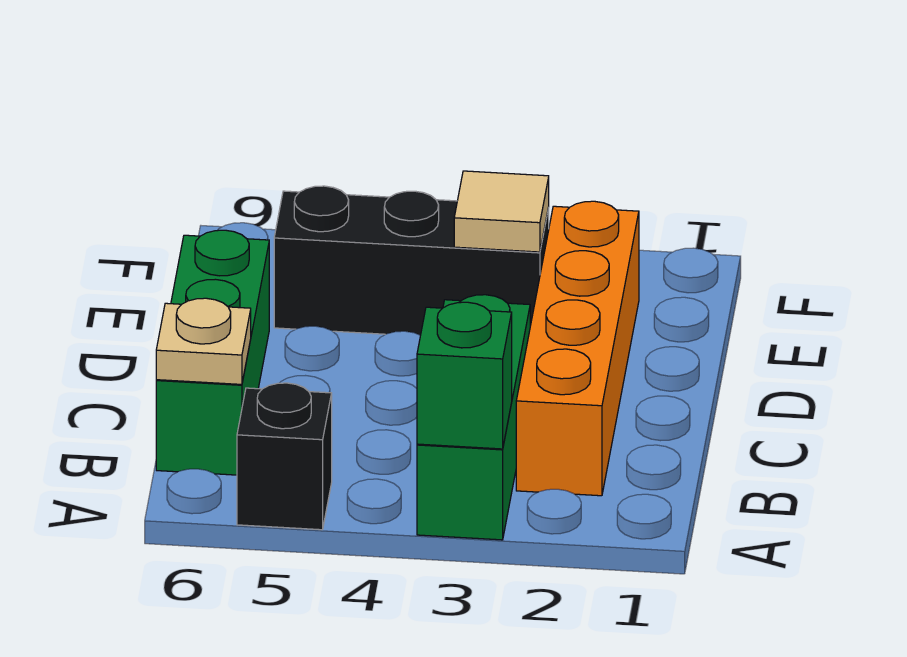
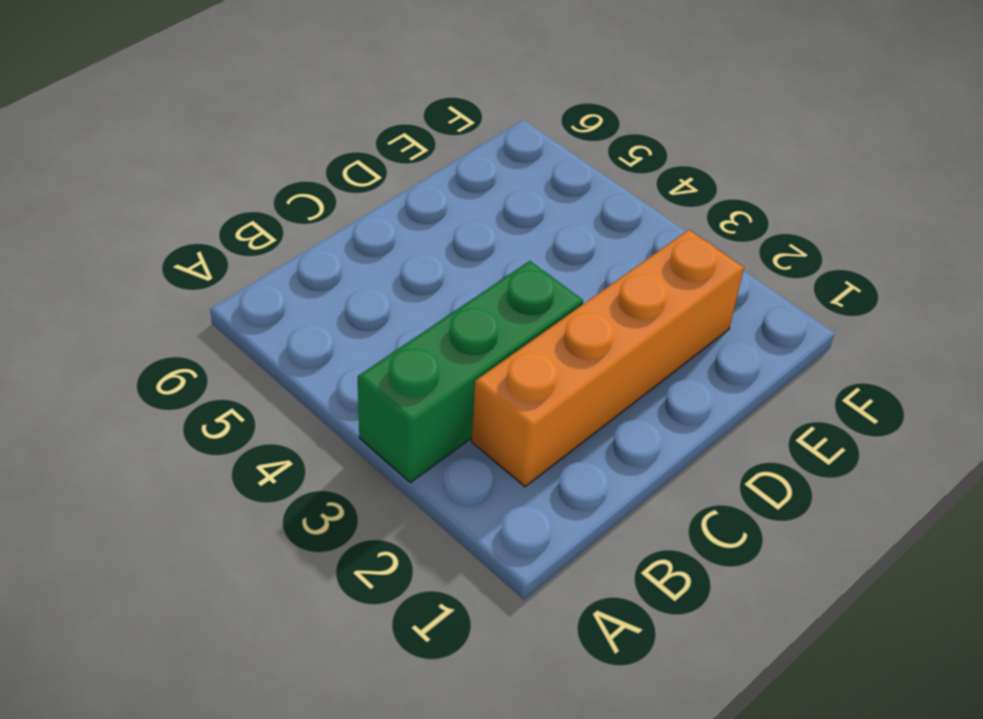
none -> black brick A5 level 1
none -> green brick B6:D6 level 1

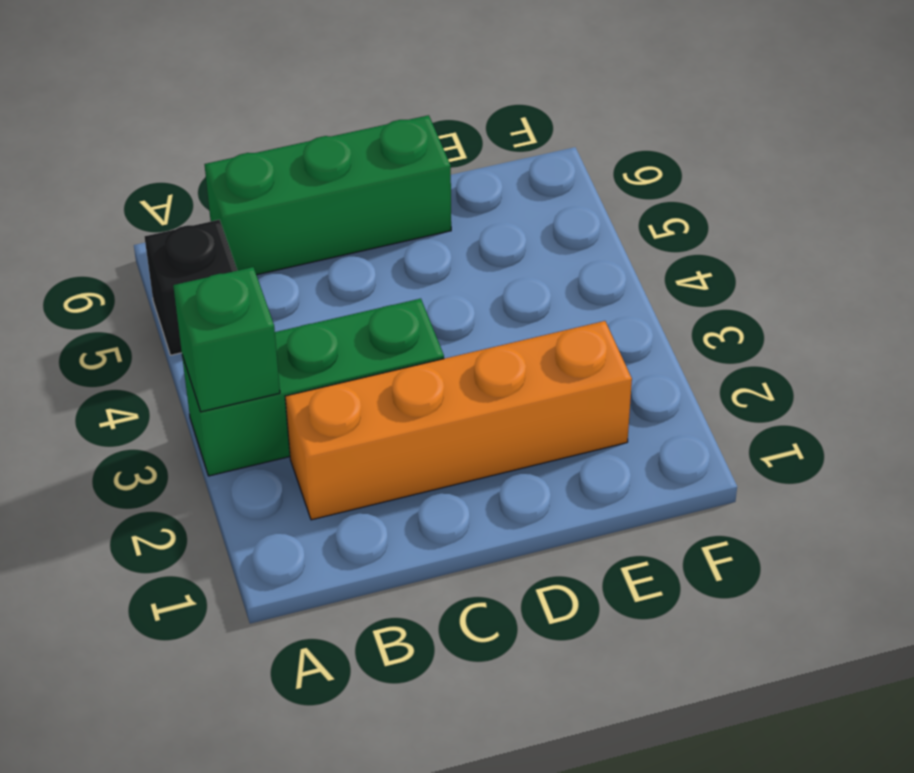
none -> black brick E3:E5 level 1
none -> tan plate B6 level 2

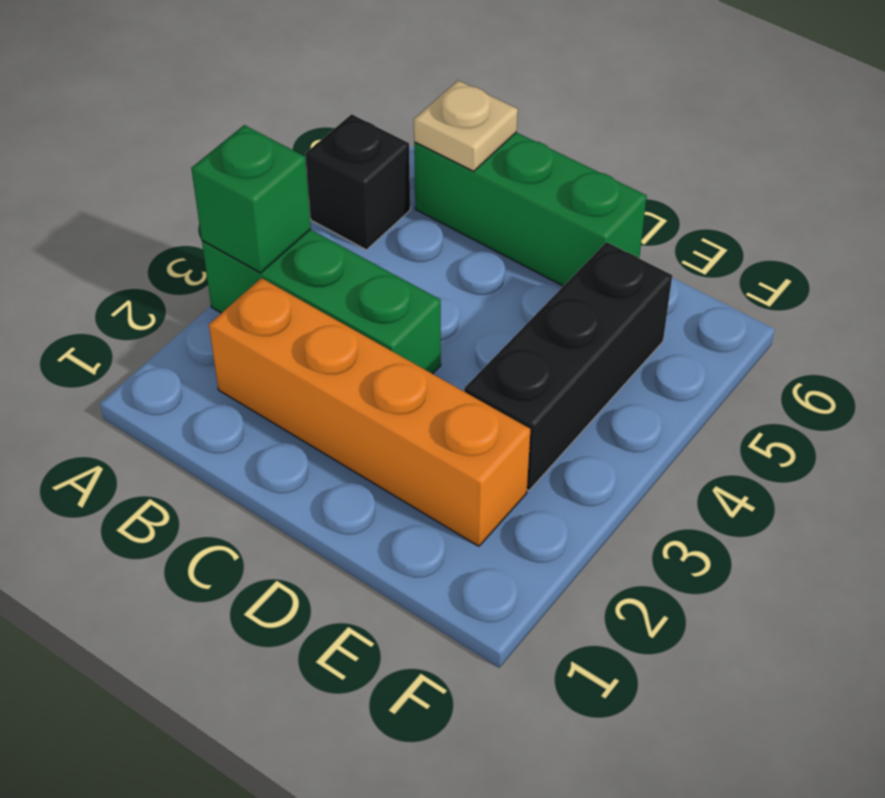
none -> tan tile E3 level 2

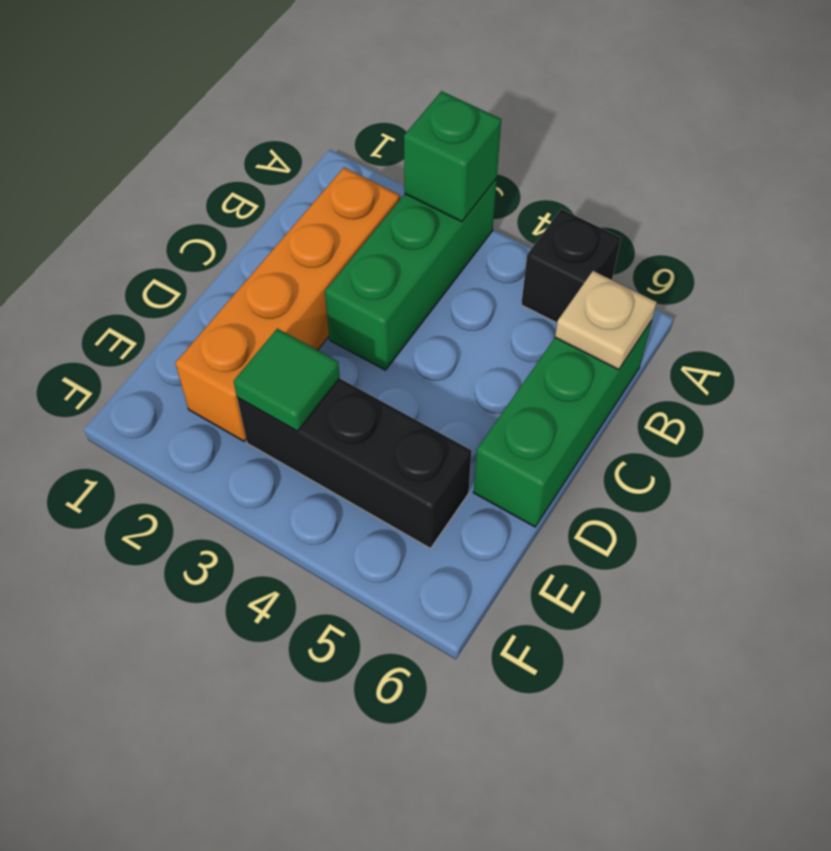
green tile E3 level 2 -> tan tile E3 level 2

